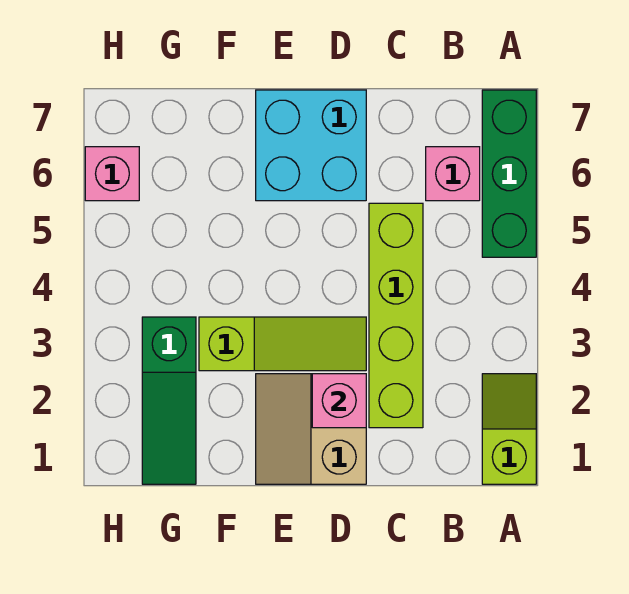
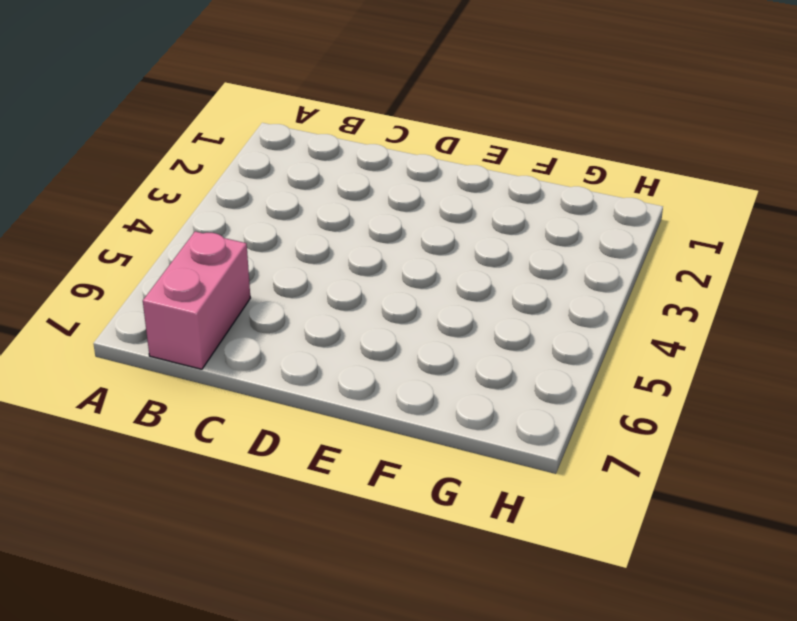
pink brick B6:B7 level 1 -> pink brick B6 level 1
none -> lime slope A1:A2 level 1 top 1
none -> green brick A5:A7 level 1

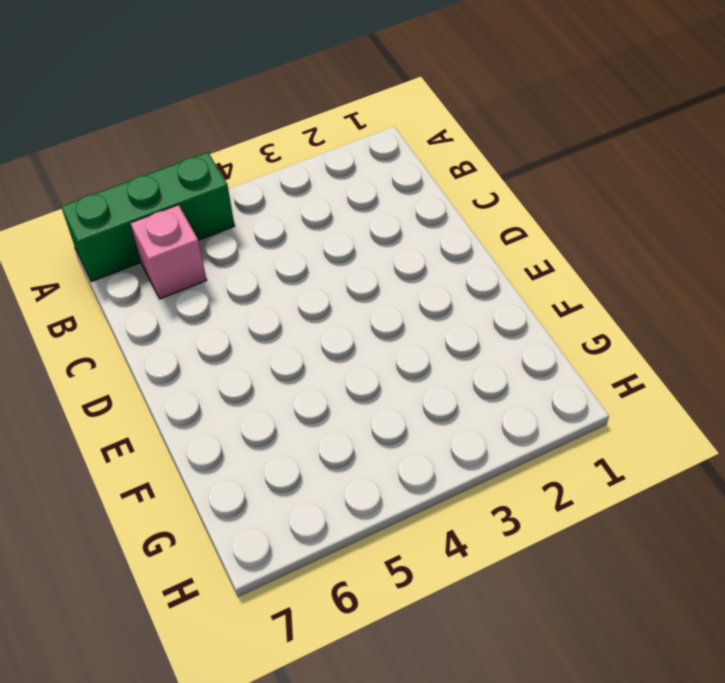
none -> lime slope A1:A2 level 1 top 1
none -> lime brick C2:C5 level 1

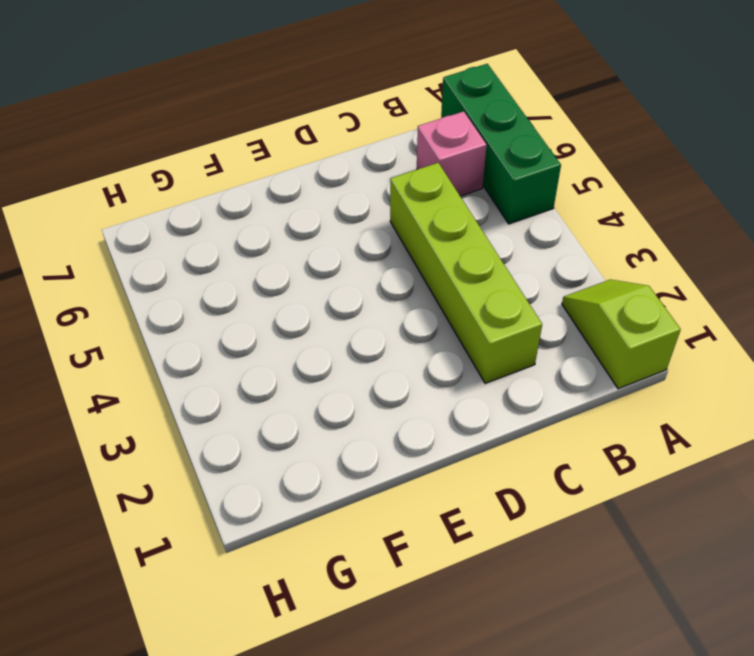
none -> tan slope D1:E2 level 1 top D
none -> lime slope D3:F3 level 1 top F

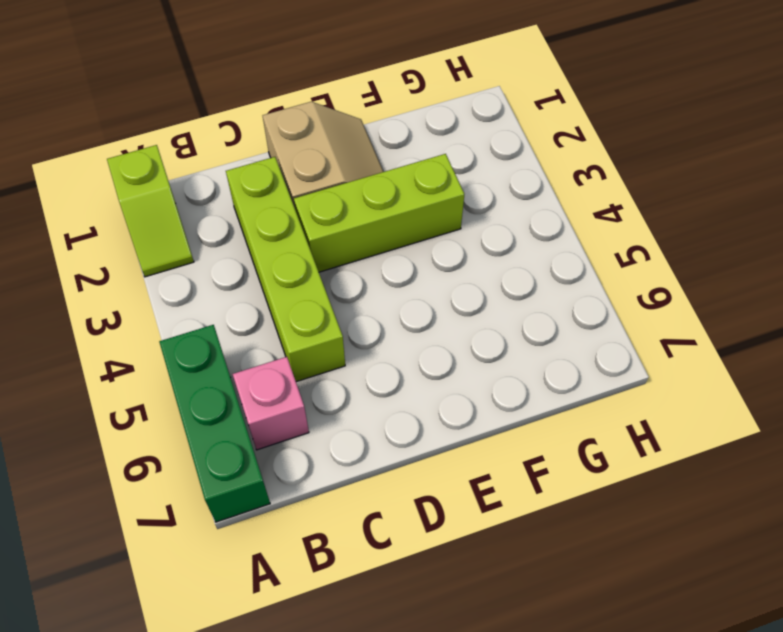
lime brick D3:F3 level 1 -> lime slope D3:F3 level 1 top F
none -> cyan brick D6:E7 level 1
none -> green slope G1:G3 level 1 top 3

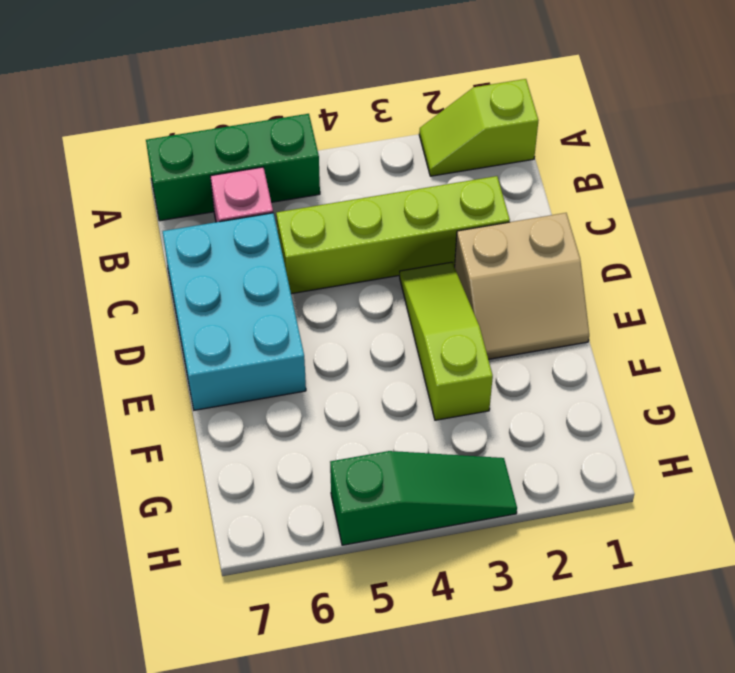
cyan brick C6:E7 level 1 -> cyan brick D6:E7 level 1
green slope H3:H5 level 1 top 5 -> green slope G1:G3 level 1 top 3
none -> pink brick H6 level 1
none -> pink brick D2 level 2

